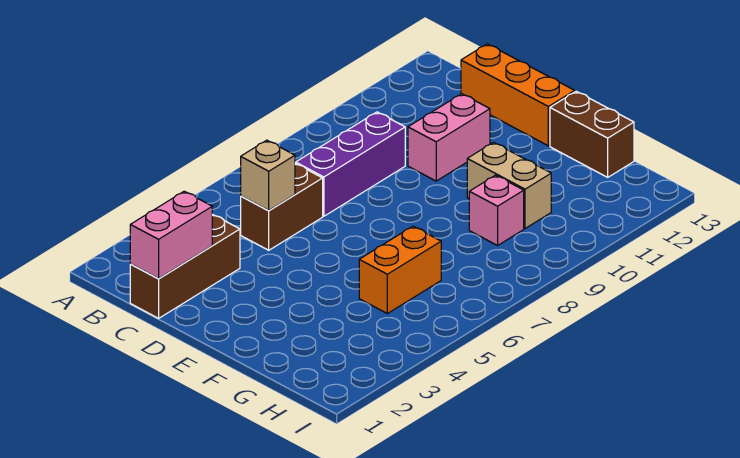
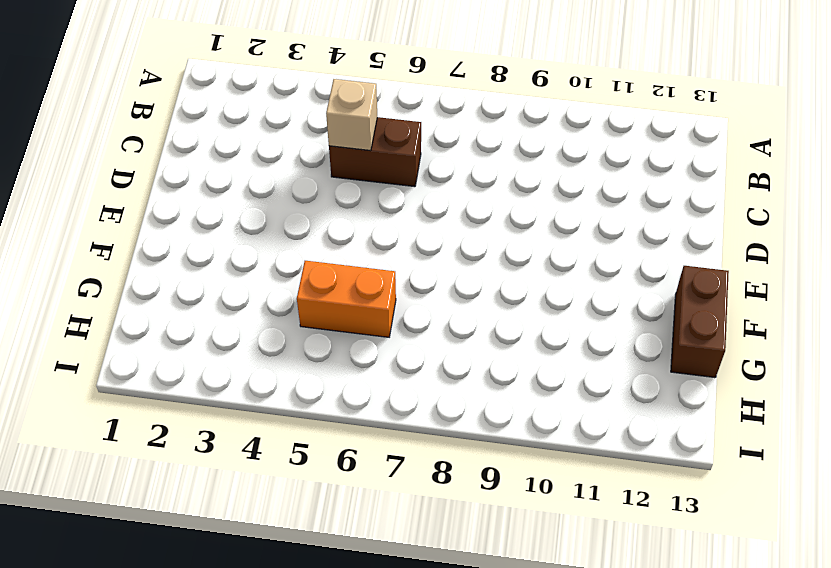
none -> brown brick C1:C3 level 1
none -> purple brick C7:C9 level 1

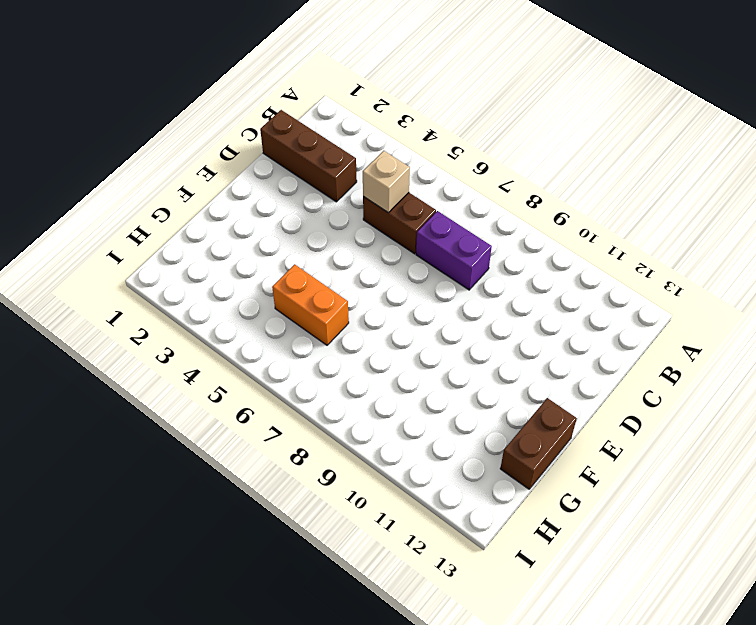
purple brick C7:C8 level 1 -> purple brick C7:C9 level 1
none -> orange brick C13:E13 level 1
none -> pink brick D10:D11 level 1

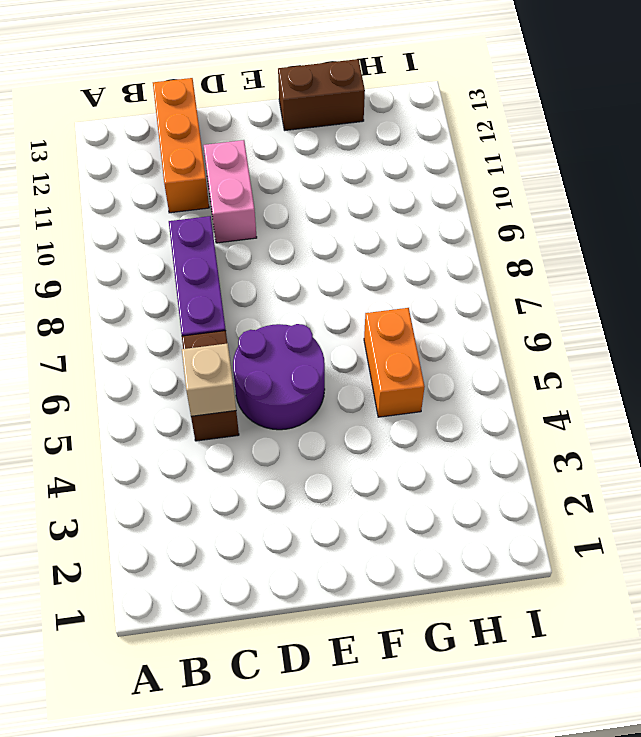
orange brick C11:C13 level 1 -> orange brick C13:E13 level 1
purple round brick D5:E6 level 1 -> none
none -> brown brick C1:C3 level 1
none -> tan brick F10:G10 level 1

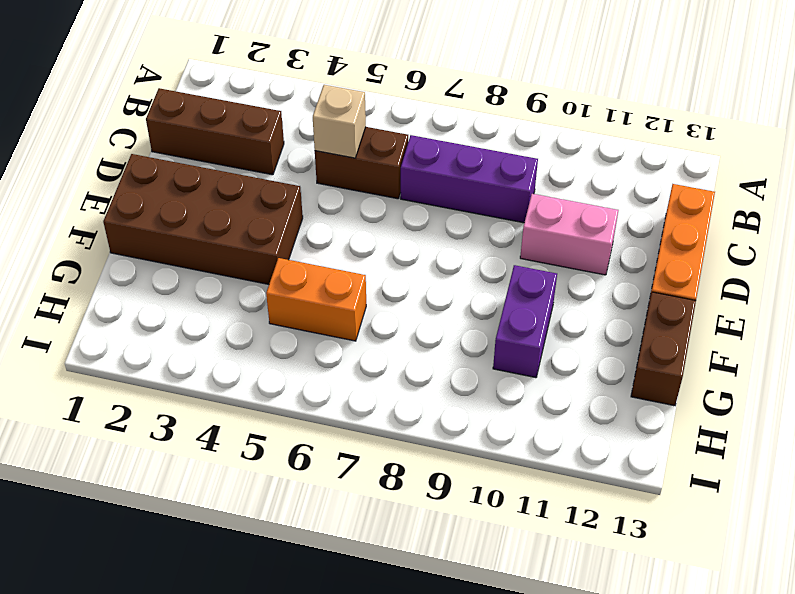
brown brick E1:F4 level 1 -> none
purple brick F10:G10 level 1 -> tan brick F10:G10 level 1
none -> pink brick G9 level 1
none -> pink brick C1:C2 level 2

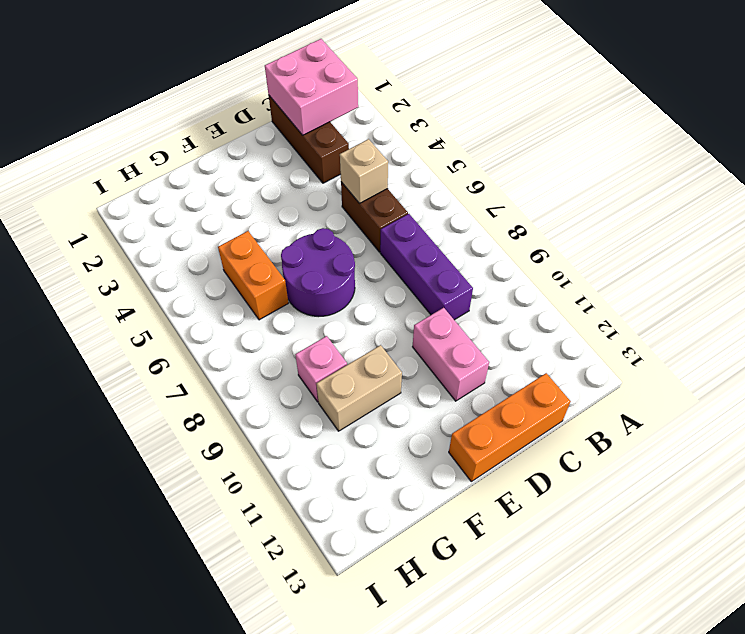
pink brick B1:C2 level 2 -> pink brick C1:C2 level 2
purple round brick E6:F7 level 1 -> none
none -> brown brick F13:G13 level 1

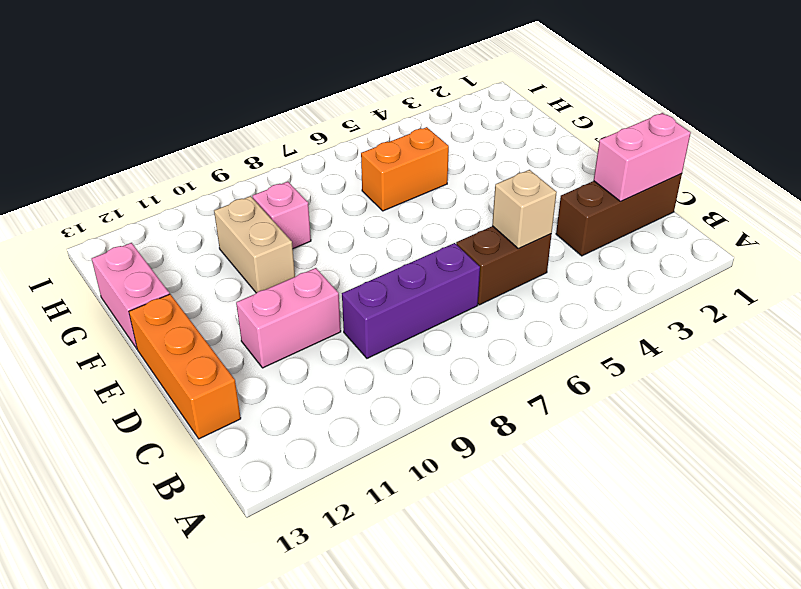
pink brick F13:G13 level 1 -> brown brick F13:G13 level 1

